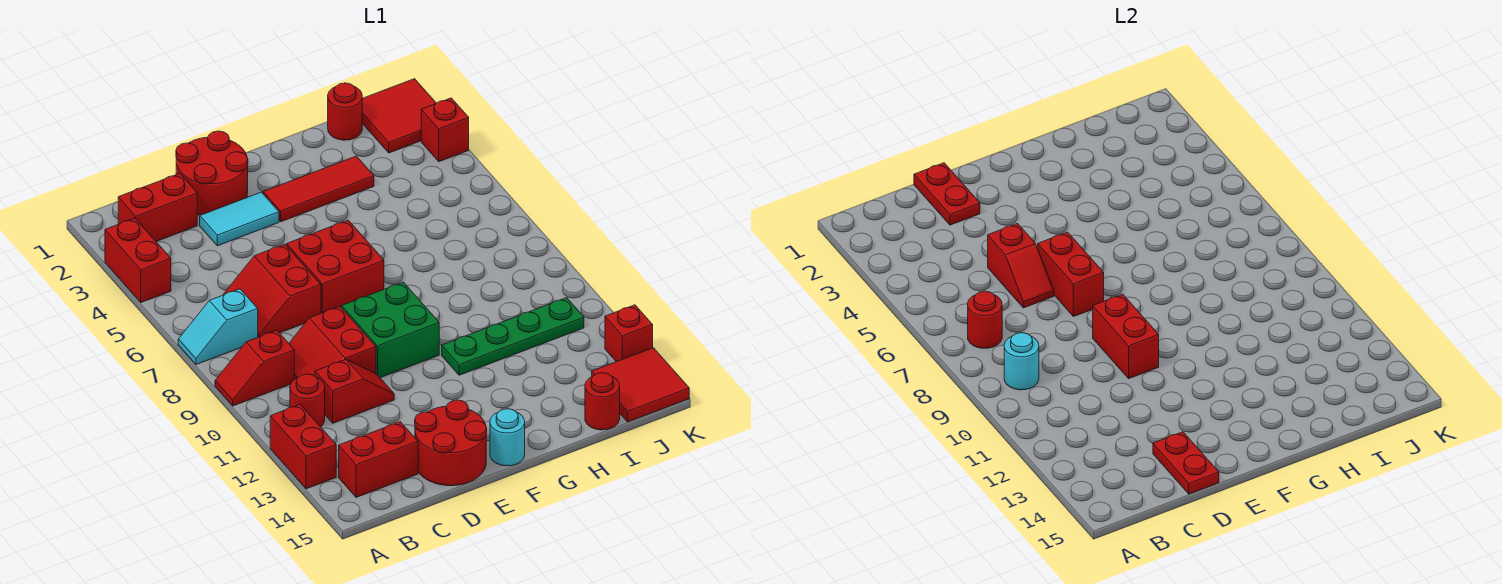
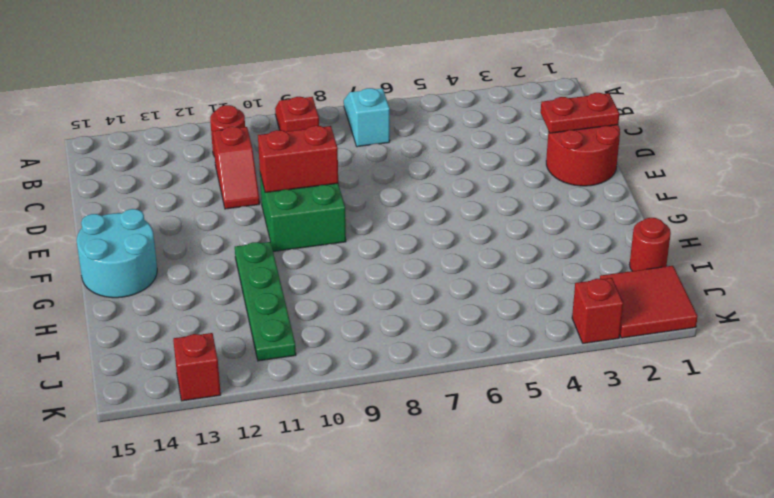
cyan round brick F14:G15 level 1 -> cyan round brick F15 level 1
none -> red brick A3:A4 level 1
none -> red brick A12:A13 level 1
none -> red brick B2:C2 level 1
none -> red brick B14:C14 level 1

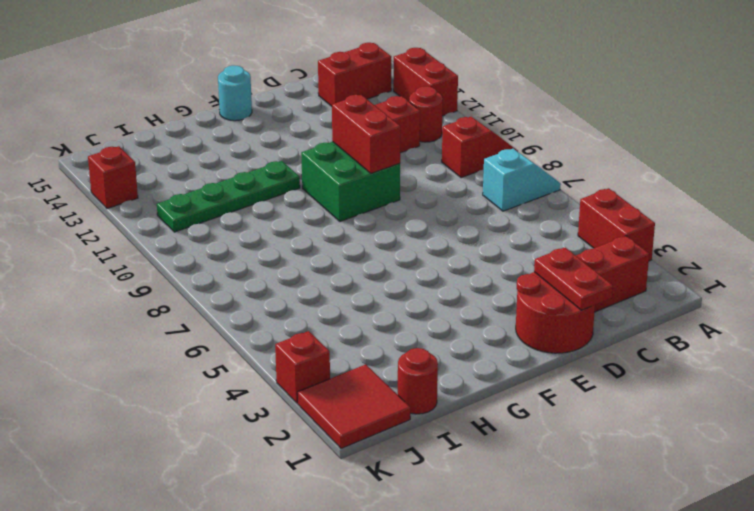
none -> red slope C6:D7 level 1 top D
none -> red slope C9:D10 level 1 top D
none -> cyan tile D3:E3 level 1
none -> red round brick D14:E15 level 1

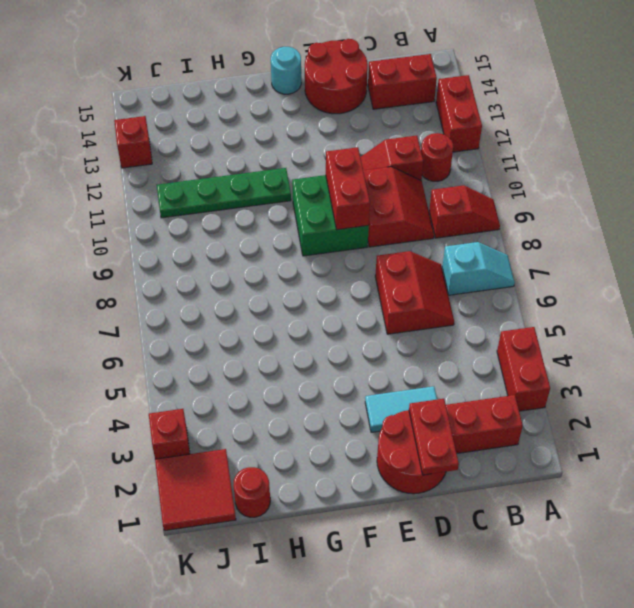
none -> red brick E6:F7 level 1
none -> red tile F3:H3 level 1
none -> red round brick I15 level 1
none -> red tile J14:K15 level 1

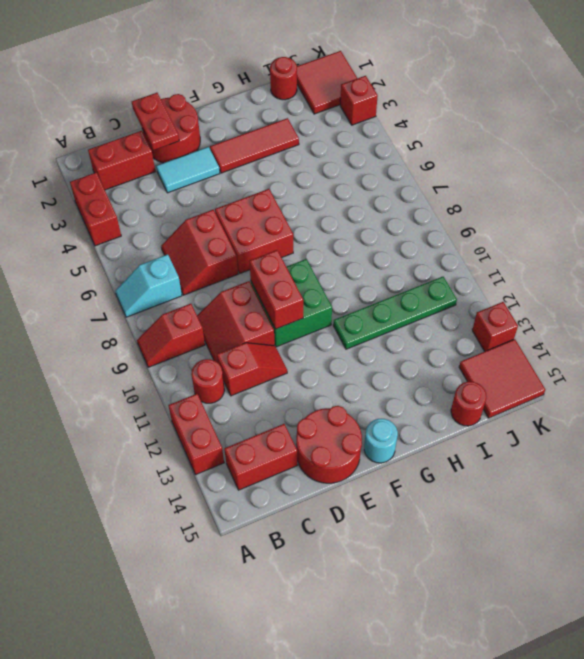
none -> red round brick B7 level 2
none -> cyan round brick B9 level 2
none -> red slope D5:D6 level 2 top 5
none -> red plate D14:D15 level 2

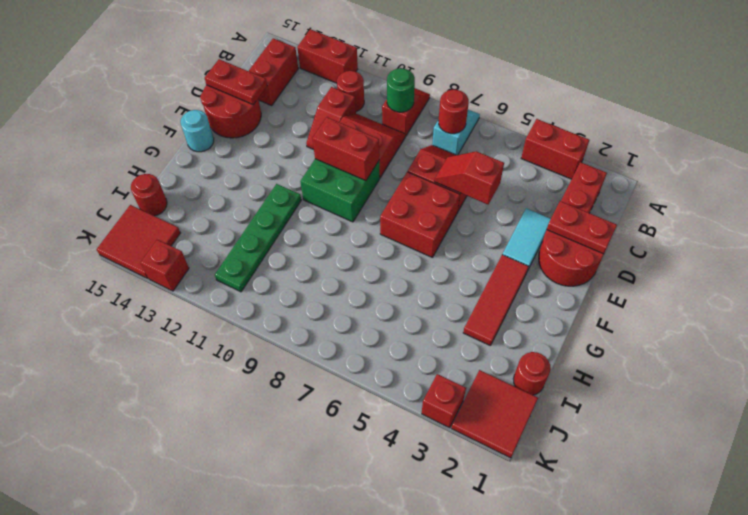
green round brick B9 level 2 -> cyan round brick B9 level 2
none -> red brick E6:E7 level 2

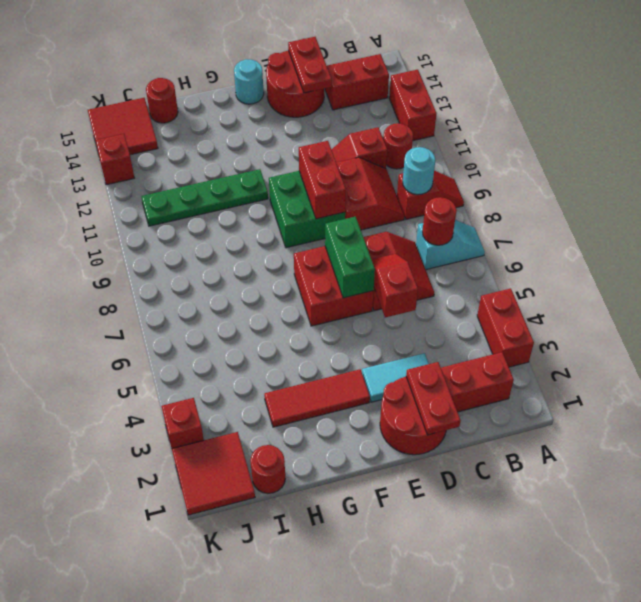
green brick E6:E7 level 2 -> red brick E6:E7 level 2

